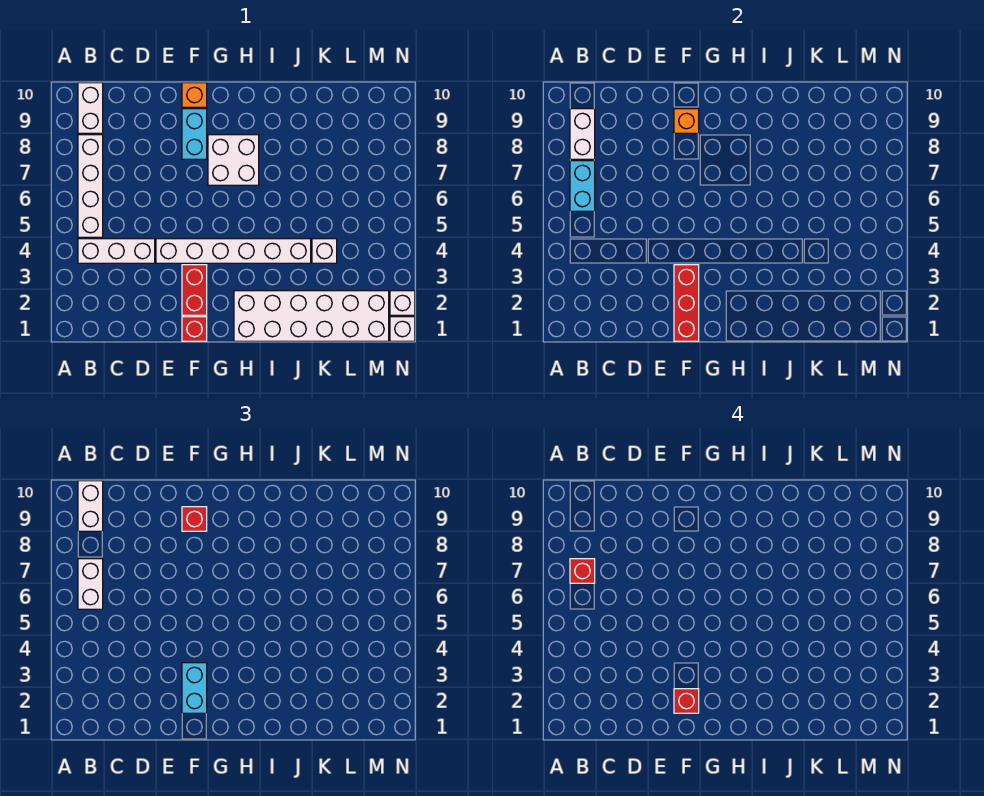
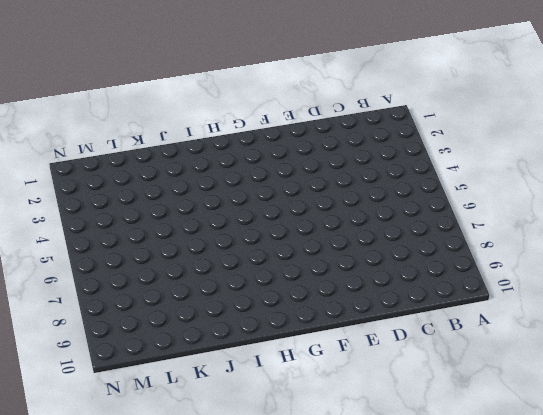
none -> white brick B4:D4 level 1
none -> white brick B5:B8 level 1
none -> white brick B9:B10 level 1

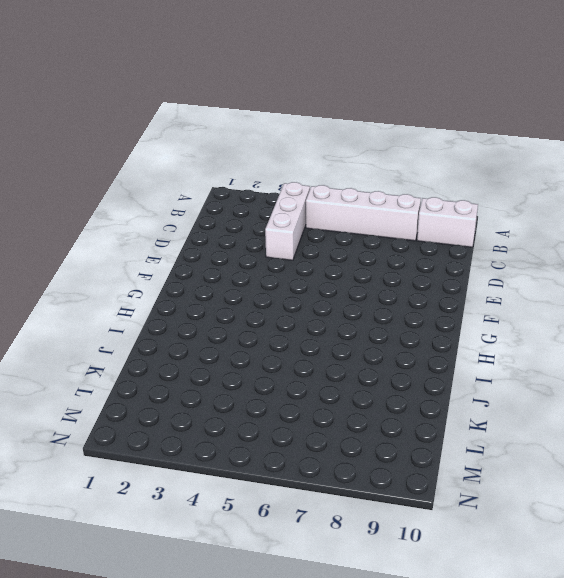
none -> white brick E4:J4 level 1
none -> red brick F1 level 1
none -> red brick F2:F3 level 1

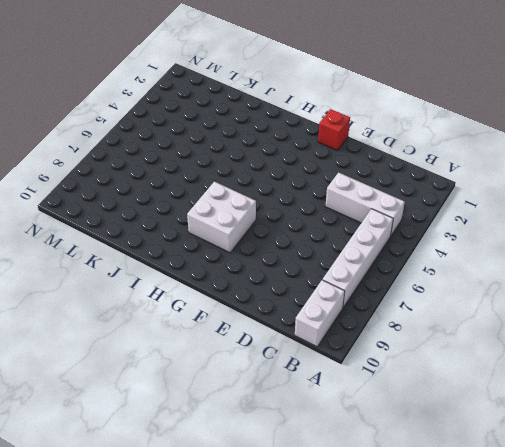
none -> white brick E4:J4 level 1
none -> red brick F2:F3 level 1
none -> cyan brick F8:F9 level 1

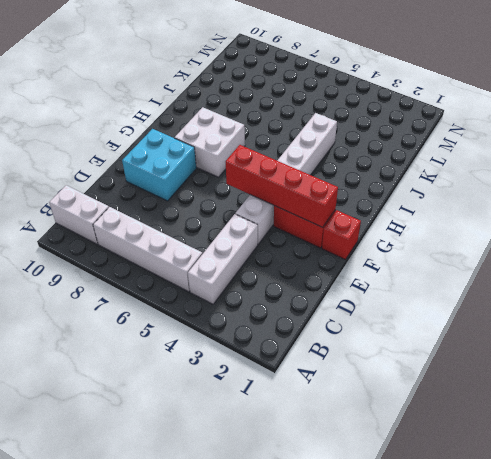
cyan brick E8:F9 level 1 -> cyan brick F8:F9 level 1
red brick F2:F5 level 2 -> red brick F1:F3 level 2
none -> orange brick F10 level 1
none -> white brick H1:M2 level 1
none -> white brick K4 level 1

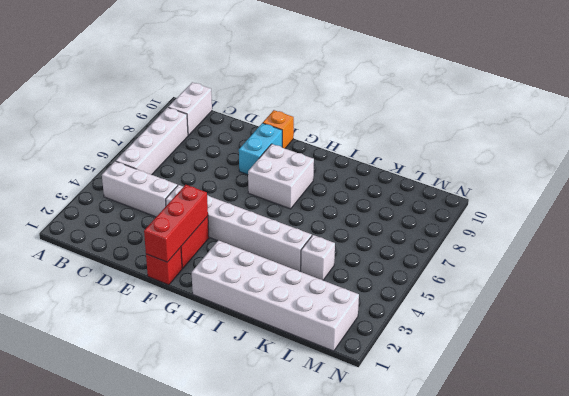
none -> white brick N1 level 1
none -> white brick N2 level 1
none -> cyan brick B6:B7 level 2

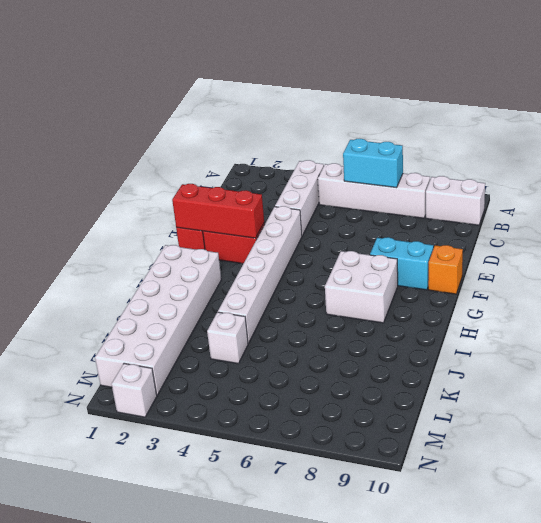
none -> white brick N1 level 1
none -> white brick B8:B9 level 2
none -> orange brick F9 level 2

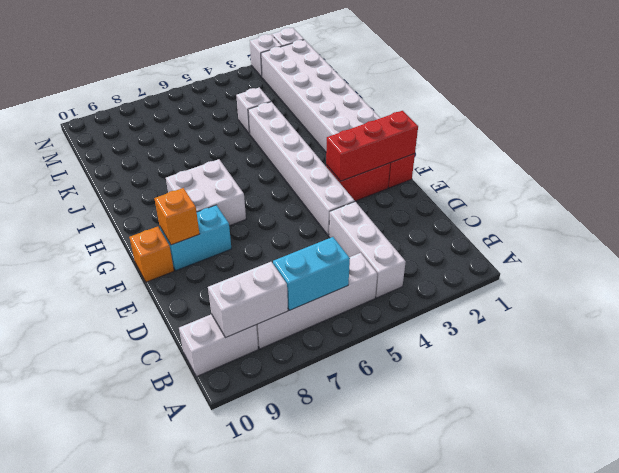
none -> white brick B6:B7 level 3
none -> white brick B9:B10 level 3
none -> cyan brick F2:F3 level 3

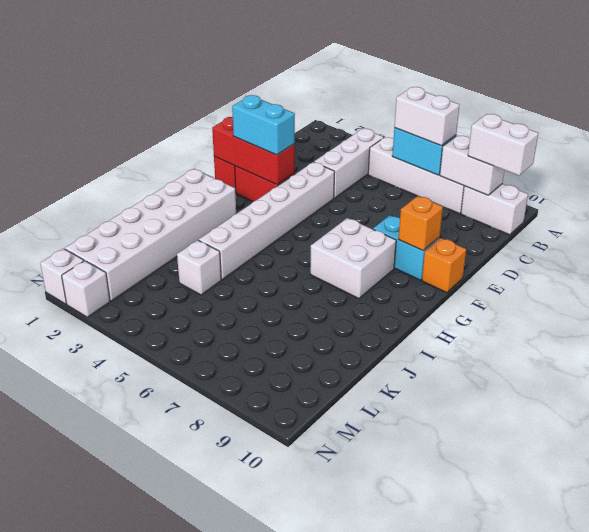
none -> red brick F9 level 3
none -> red brick B7 level 4
none -> red brick F2 level 4

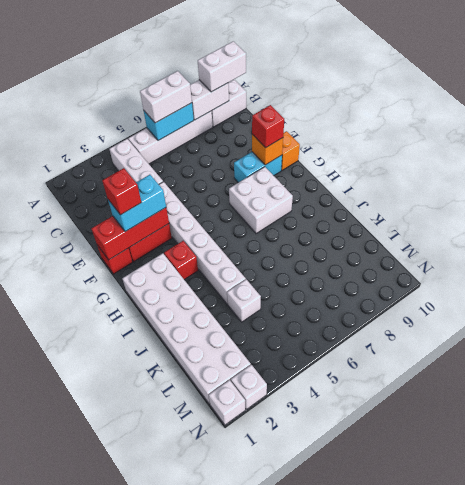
red brick H3 level 1 -> red brick B7 level 4

